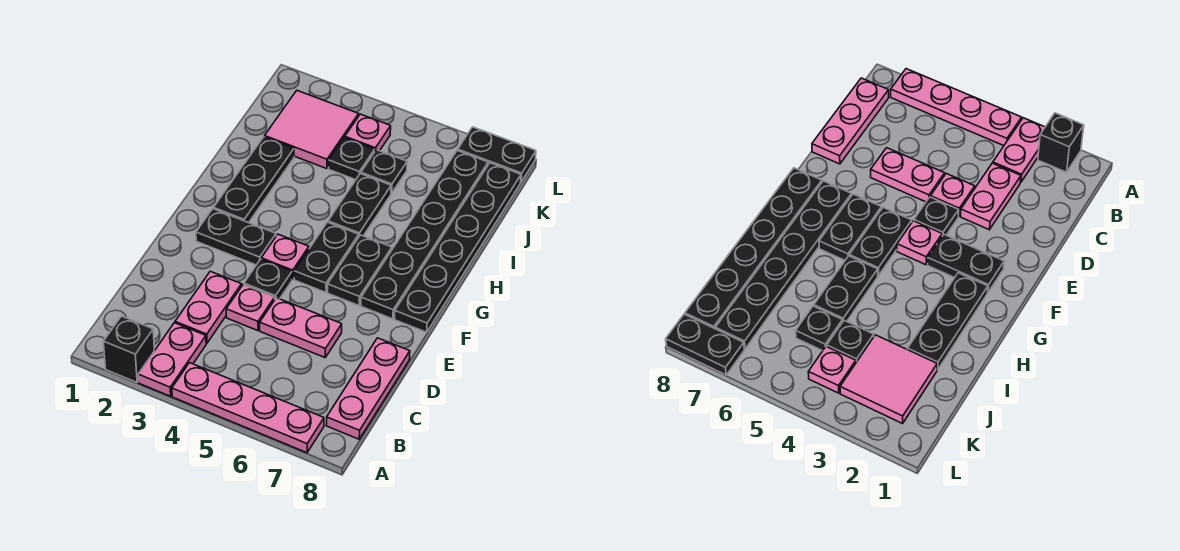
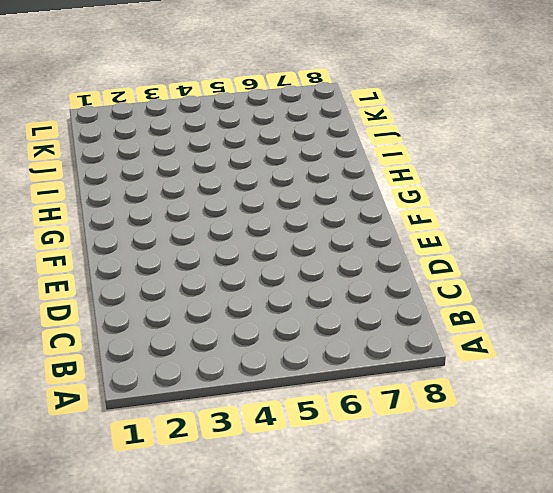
none -> black brick A2 level 1
none -> pink plate A3:B3 level 1
none -> pink plate A4:A7 level 1

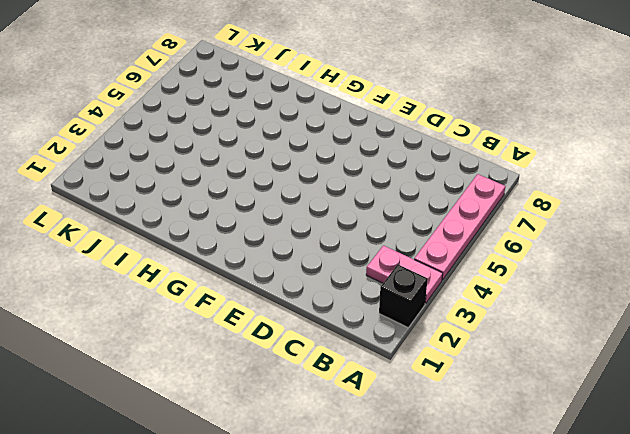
none -> pink plate B8:D8 level 1
none -> pink plate C3:D3 level 1
none -> pink plate D4 level 1

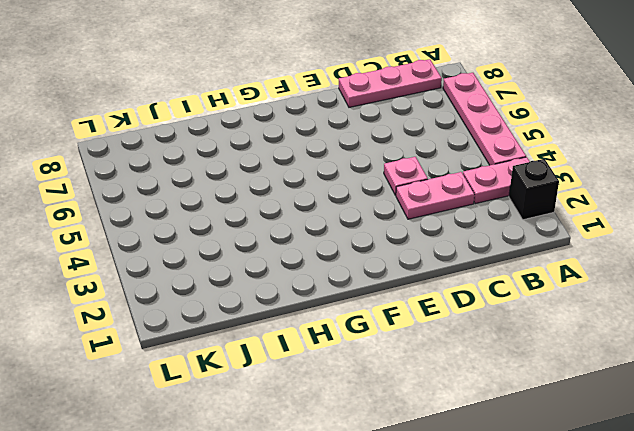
none -> pink plate D5:D6 level 1
none -> black plate E4 level 1
none -> black plate F2:F3 level 1

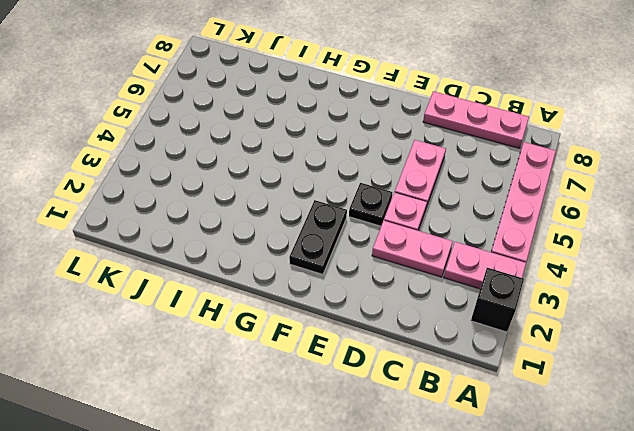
none -> pink plate F4 level 1
none -> black plate F5:G5 level 1
none -> black plate F6:G6 level 1

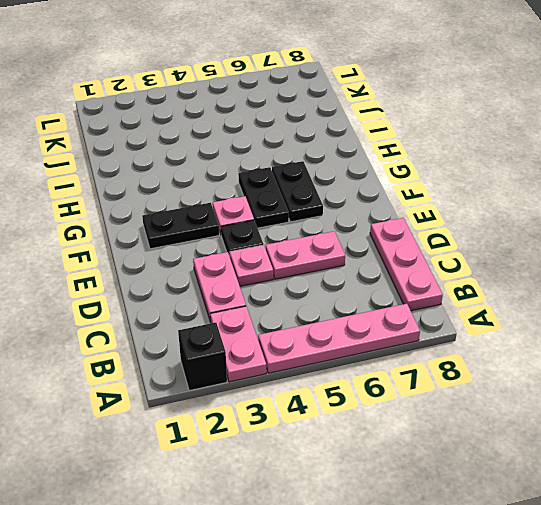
none -> black plate F7:K7 level 1
none -> black plate F8:K8 level 1
none -> black plate G2:I2 level 1

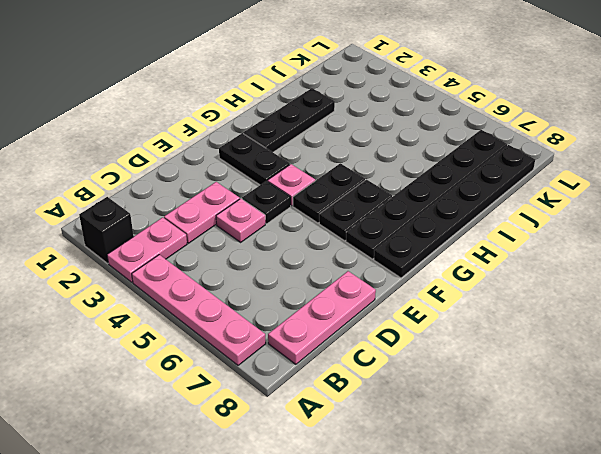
none -> pink plate D5:D6 level 1
none -> black plate H5:I5 level 1
none -> pink tile J2:K3 level 1

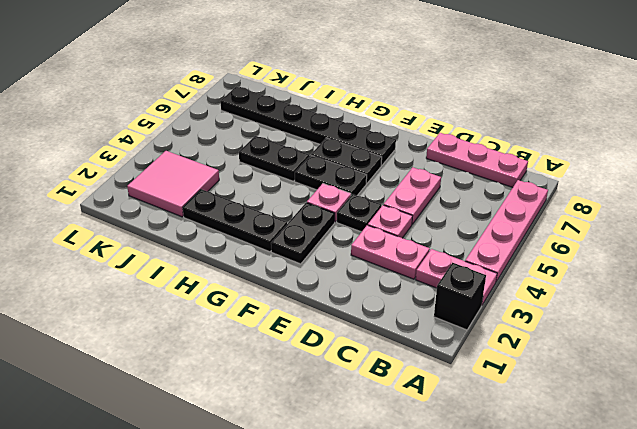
none -> black plate F8:K8 level 1
none -> black plate J4 level 1
none -> black plate J5 level 1

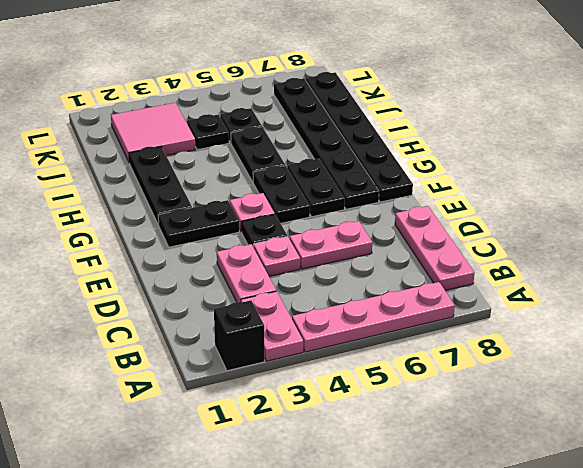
none -> pink plate K4 level 1
none -> black plate L7:L8 level 1

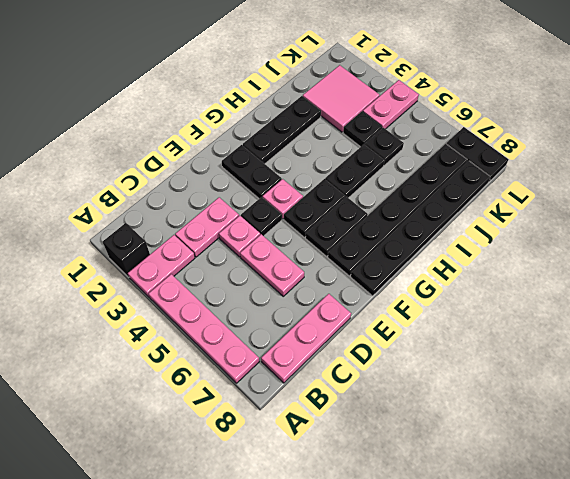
pink plate K4:L4 level 1 -> pink plate K4 level 1

